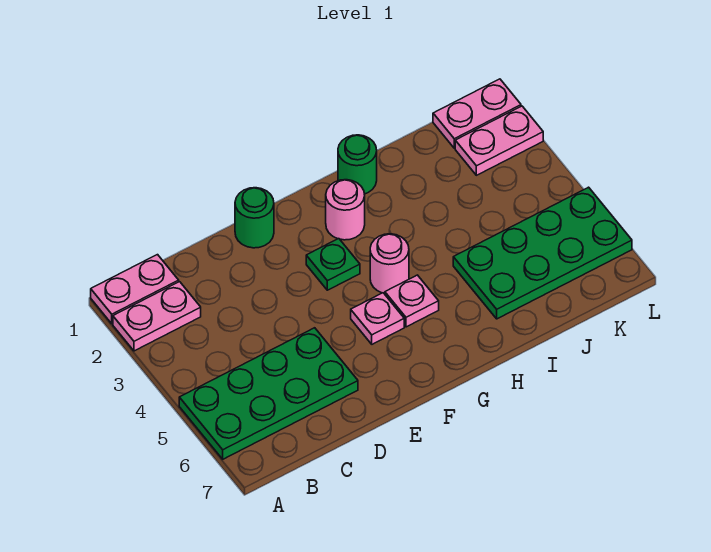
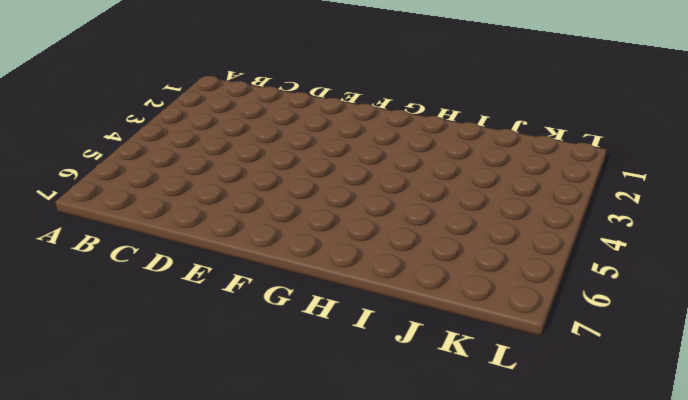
none -> pink plate A1:B1 level 1
none -> pink plate A2:B2 level 1
none -> green plate A5:D6 level 1

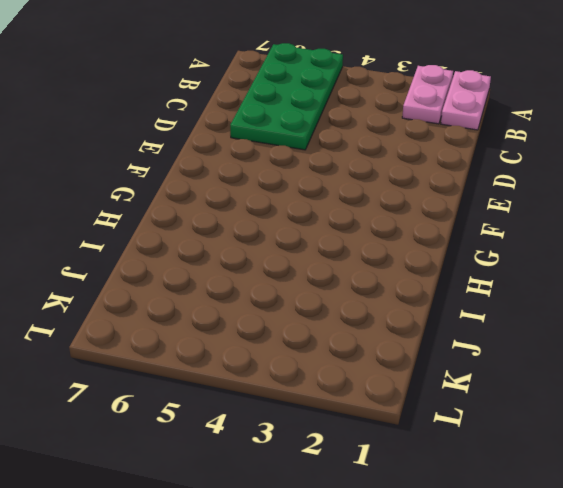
none -> green round brick E1 level 1
none -> green plate F3 level 1
none -> pink plate F5 level 1

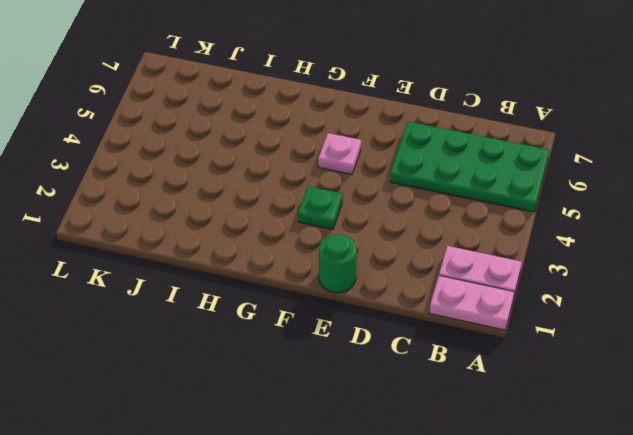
none -> pink round brick G2 level 1
none -> pink round brick G4 level 1
none -> pink plate G5 level 1

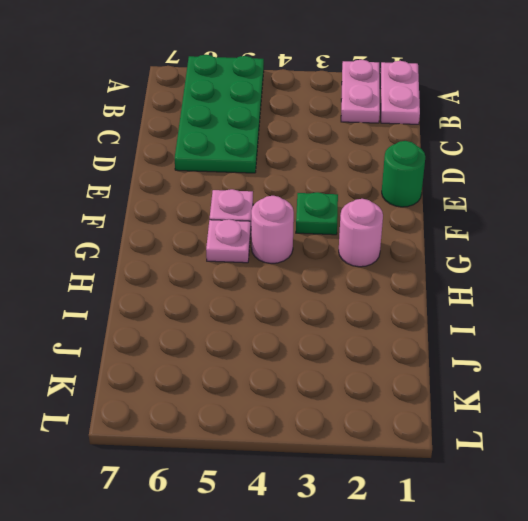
none -> green round brick H1 level 1
none -> green plate I5:L6 level 1
none -> pink plate K1:L1 level 1

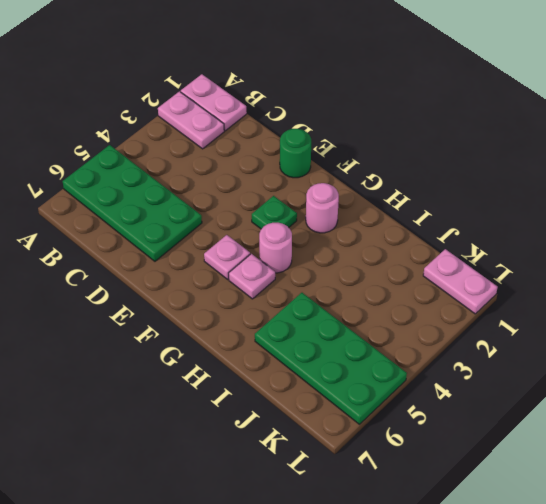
none -> green round brick H1 level 1
none -> pink plate K2:L2 level 1

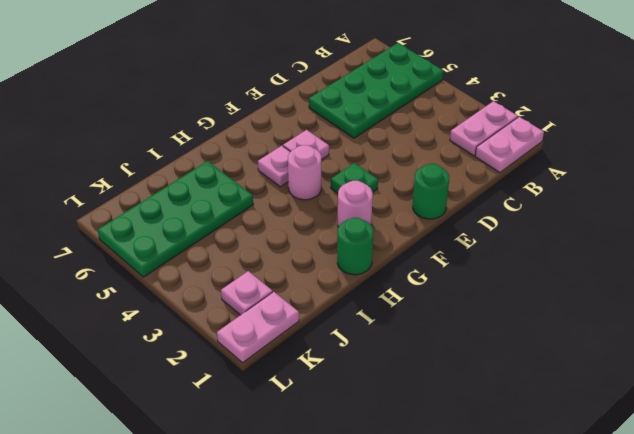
pink plate K2 level 1 -> pink plate K2:L2 level 1

